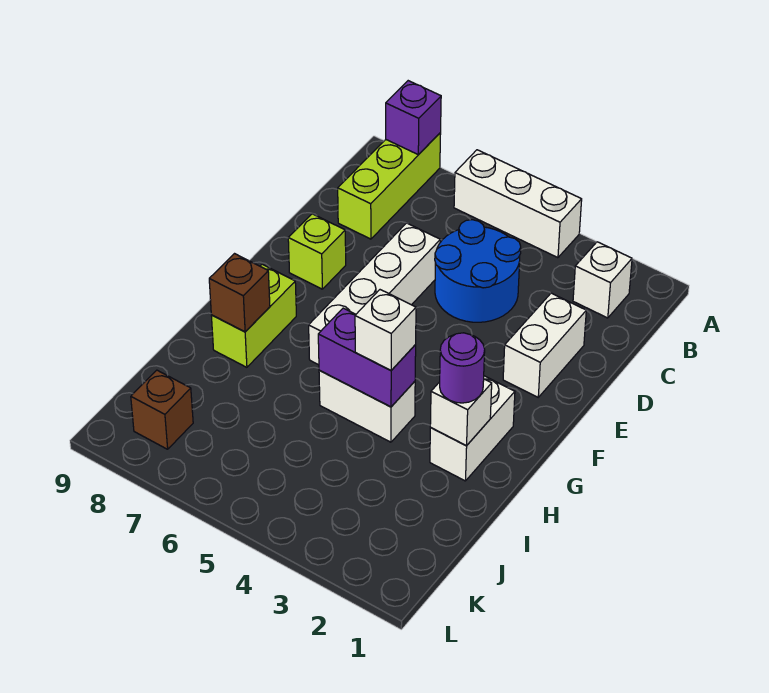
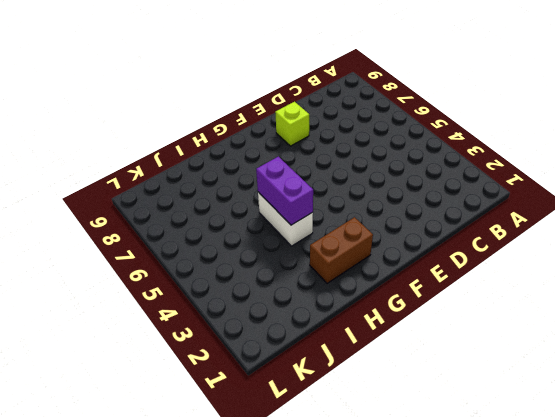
brown brick G2:H2 level 1 -> white brick G2:H2 level 1
none -> white brick A4:A6 level 1
none -> lime brick A8:C8 level 1
none -> white brick B2 level 1

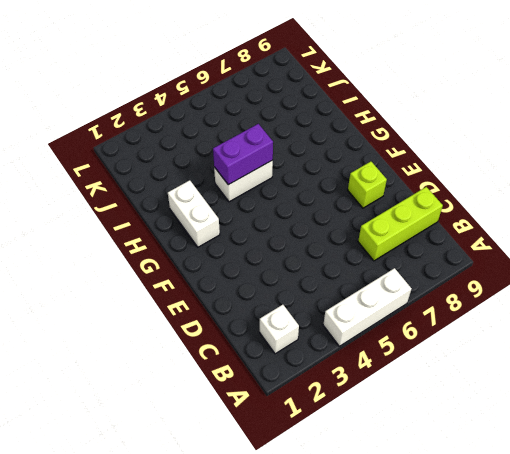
lime brick C7:C9 level 1 -> lime brick A8:C8 level 1
none -> blue round brick C4:D5 level 1
none -> white brick D2:E2 level 1
none -> white brick D6:G6 level 1

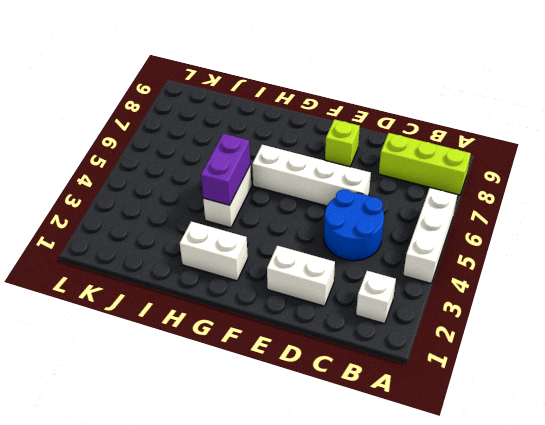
none -> lime brick G8:H8 level 1
none -> brown brick K8 level 1
none -> purple brick A8 level 2

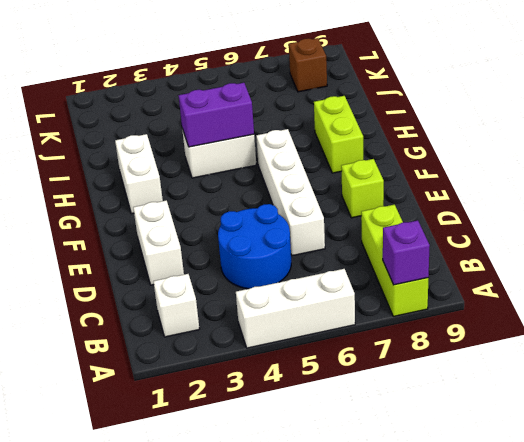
none -> white brick H2 level 2
none -> brown brick H8 level 2
none -> purple round brick H2 level 3

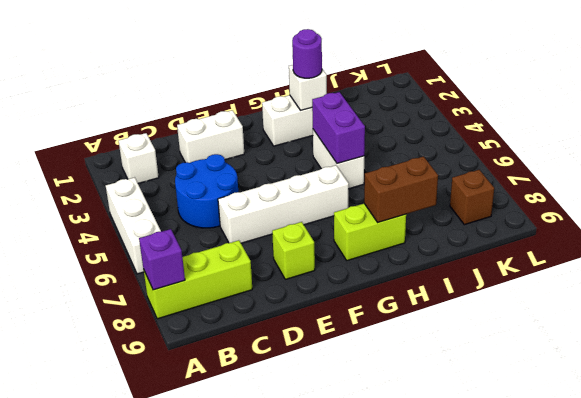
brown brick H8:I8 level 2 -> brown brick H8 level 2
none -> white brick H4 level 3

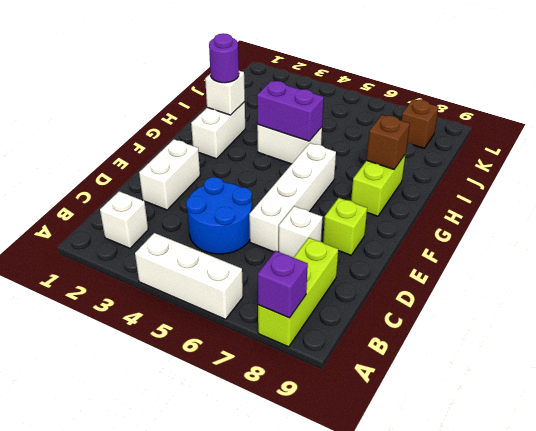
white brick D7 level 1 -> white brick H4 level 3

